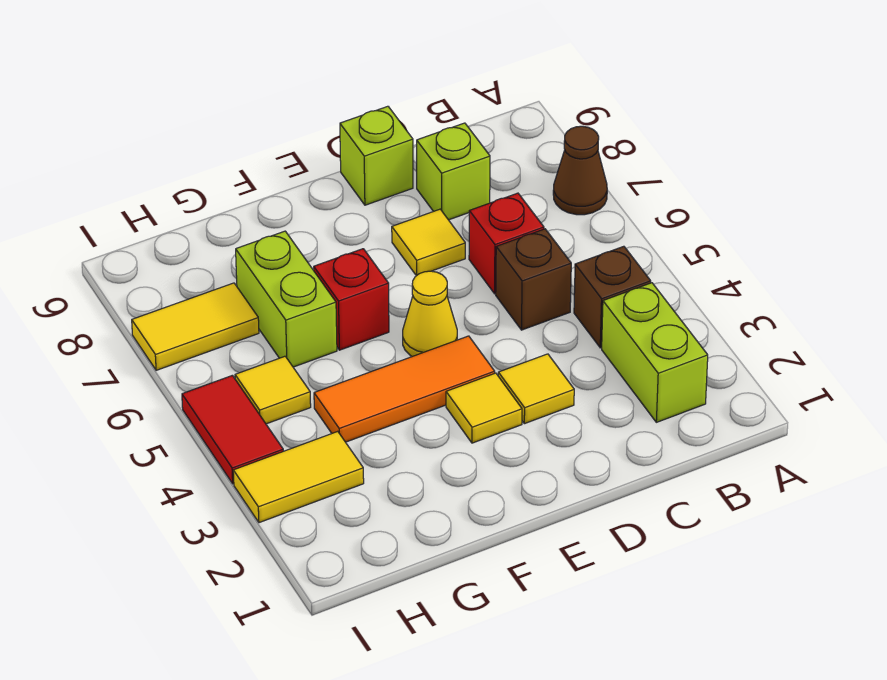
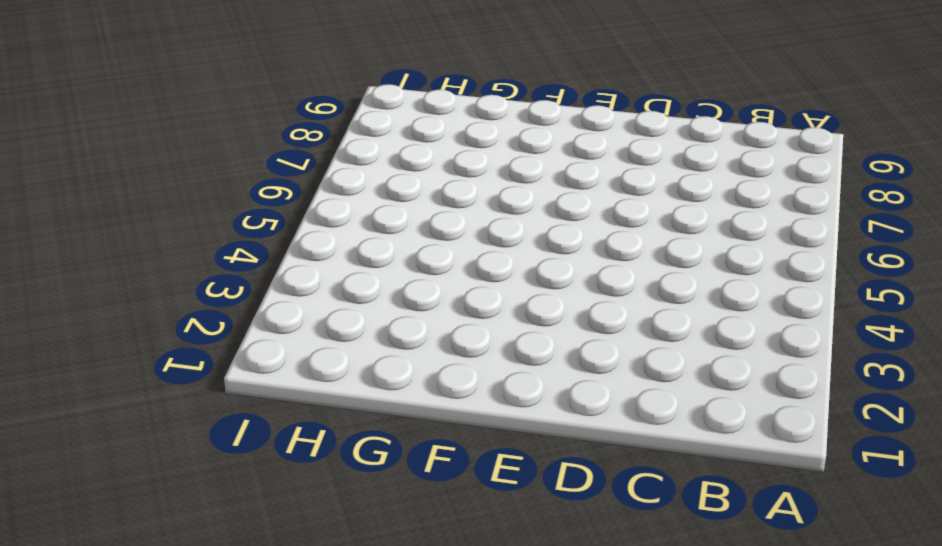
none -> brown cone A7 level 1
none -> lime brick B2:B3 level 1
none -> brown brick B4 level 1

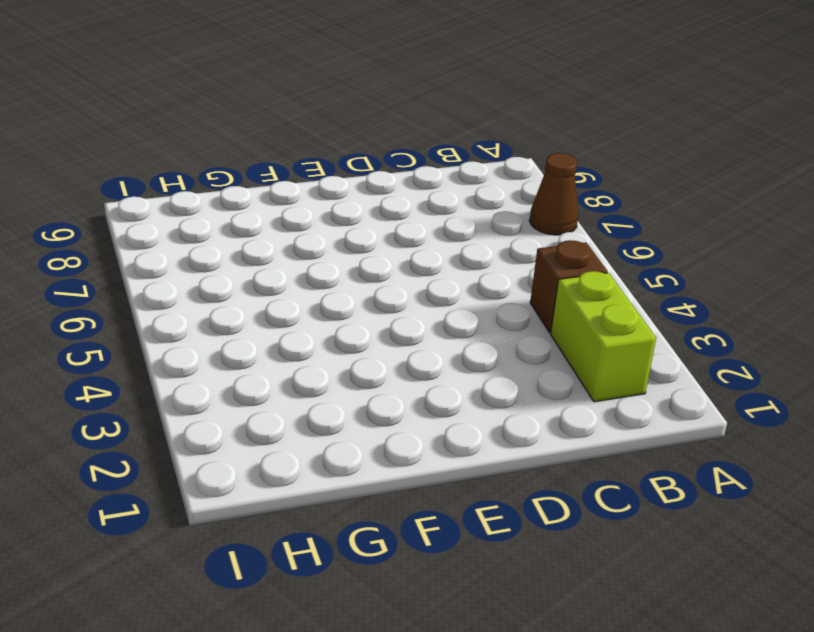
none -> brown brick C5 level 1
none -> red brick C6 level 1
none -> lime brick C8 level 1

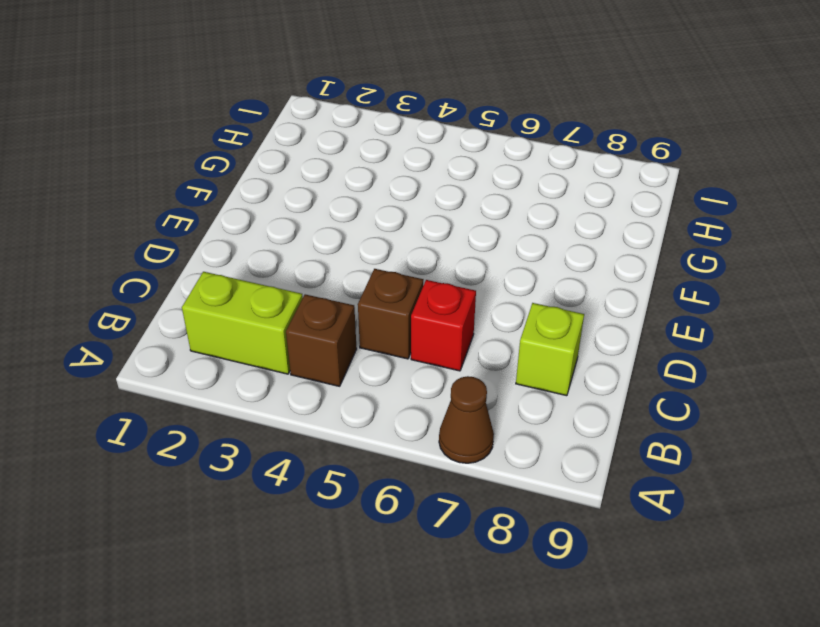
none -> yellow tile D3 level 1
none -> yellow tile D7 level 1
none -> lime brick D9 level 1

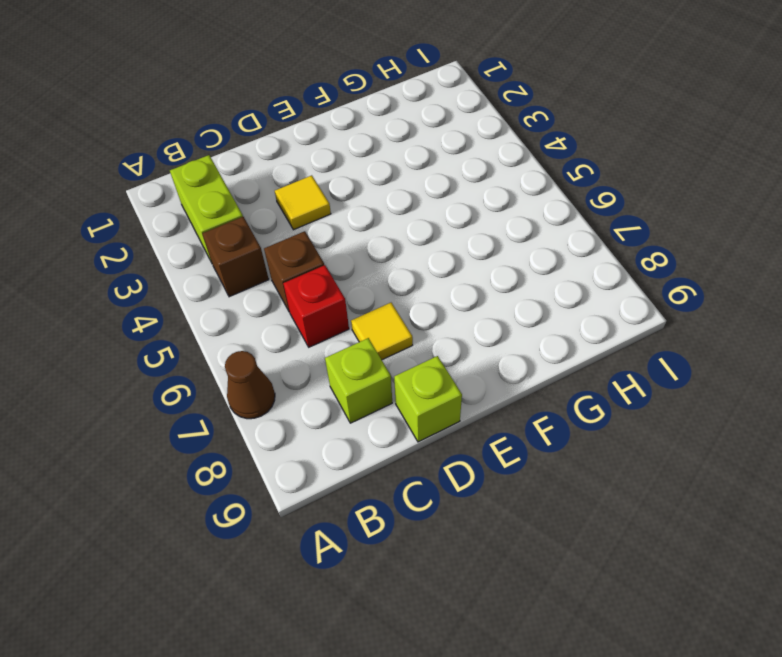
none -> yellow tile E3 level 1
none -> orange tile E4:G4 level 1
none -> yellow cone E5 level 1

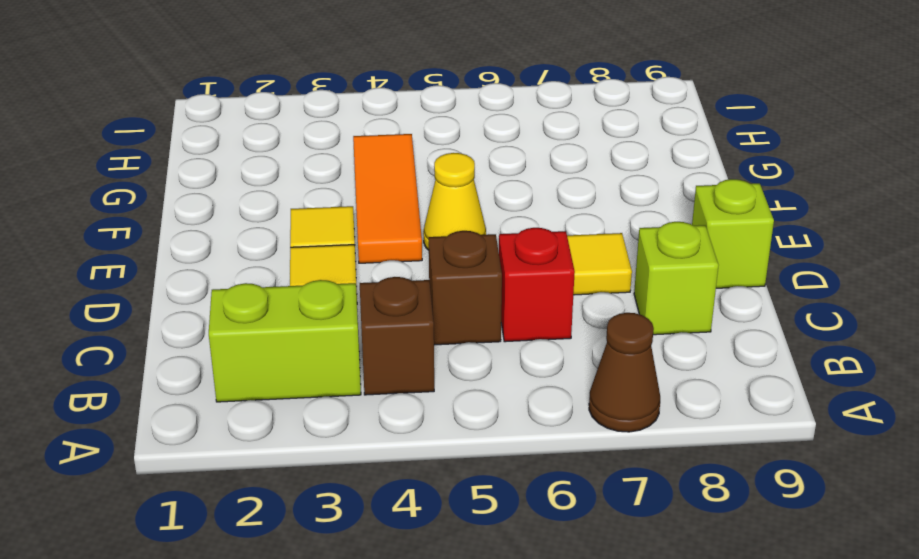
none -> red brick F6 level 1
none -> lime brick G6:G7 level 1
none -> yellow tile H3:I3 level 1

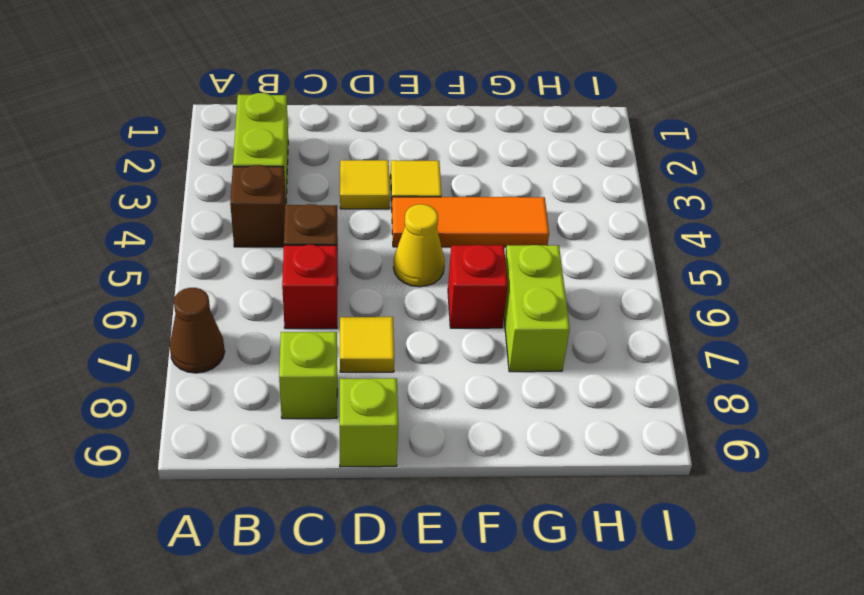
none -> yellow tile H3:I3 level 1
none -> yellow tile H5 level 1
none -> yellow tile H7:I7 level 1

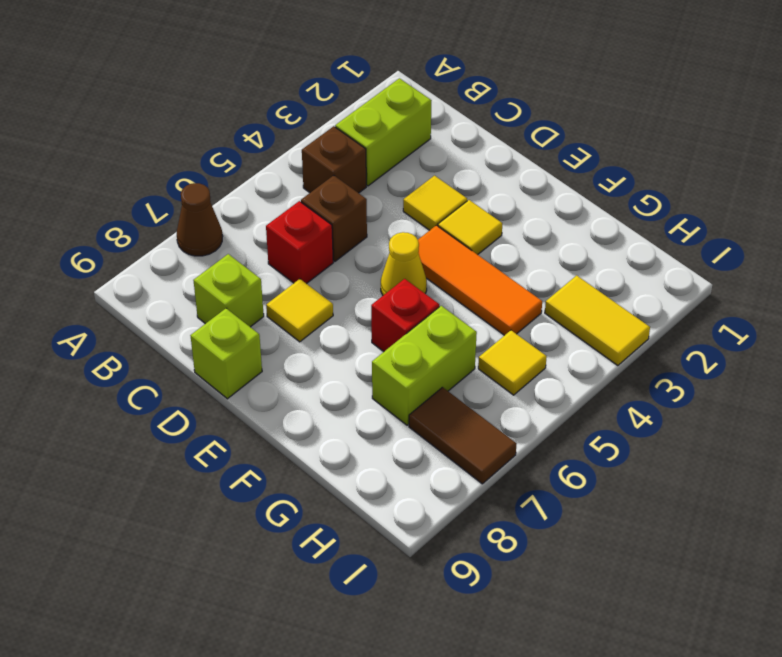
brown tile H7:I7 level 1 -> yellow tile H7:I7 level 1
none -> red tile I4:I5 level 1

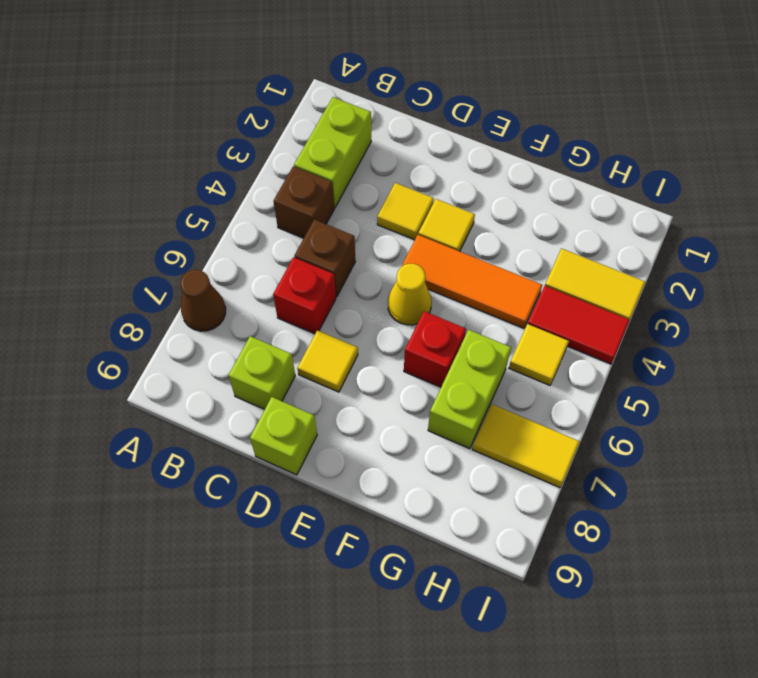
red tile H4:I4 level 1 -> red tile I4:I5 level 1

